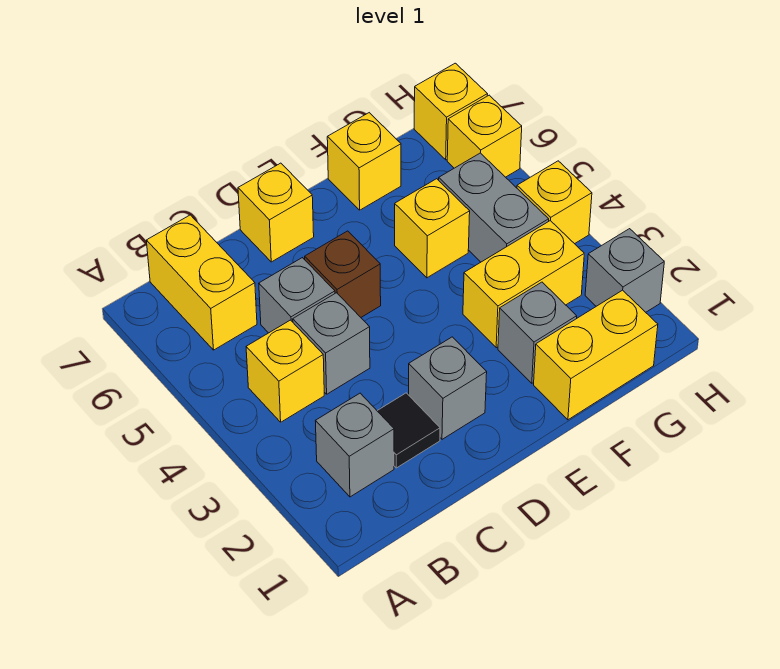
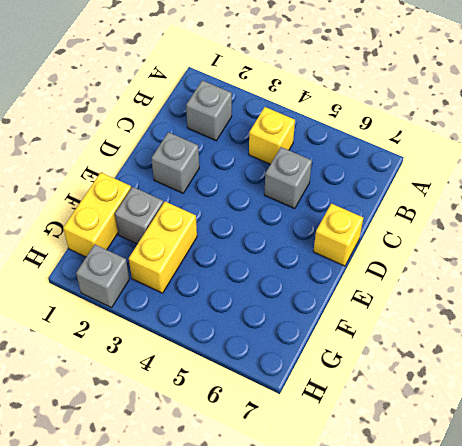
none -> yellow brick B6:B7 level 1
none -> black tile C2 level 1
none -> grey brick C4 level 1

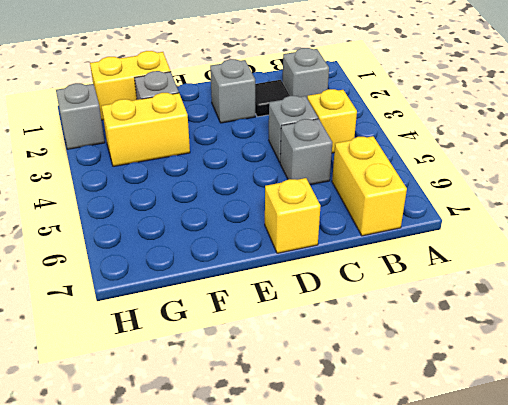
none -> brown brick D5 level 1
none -> yellow brick F5 level 1
none -> yellow brick F7 level 1

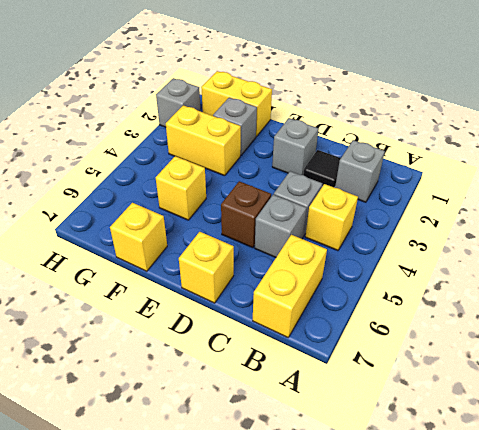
none -> grey brick G4:G5 level 1
none -> yellow brick H4 level 1
none -> yellow brick H6 level 1

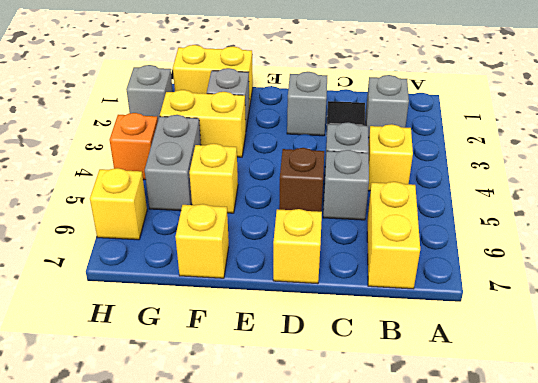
orange brick H4 level 1 -> yellow brick H4 level 1
none -> yellow brick H7 level 1

